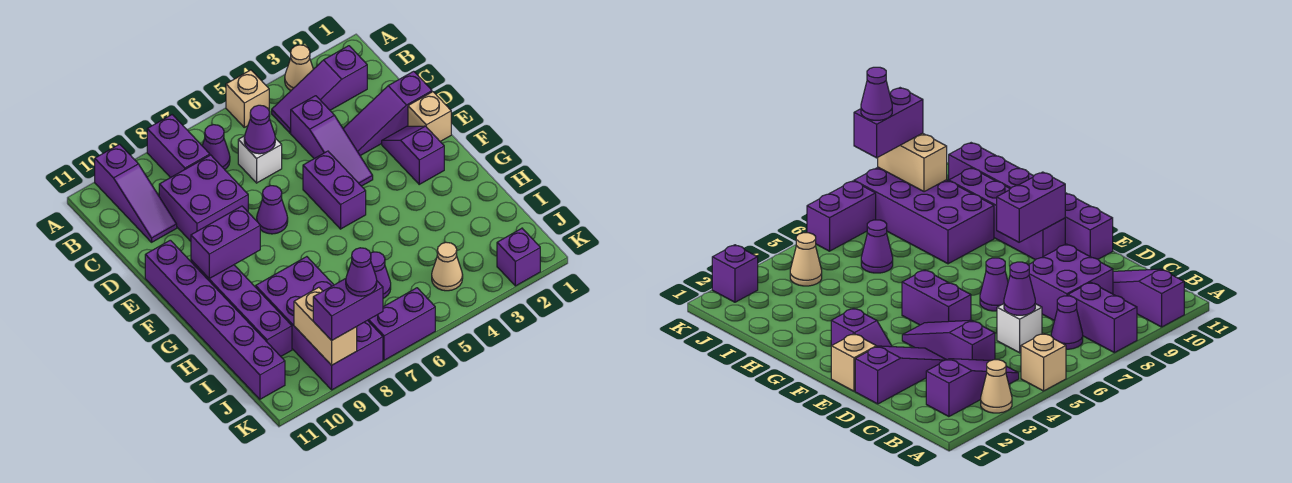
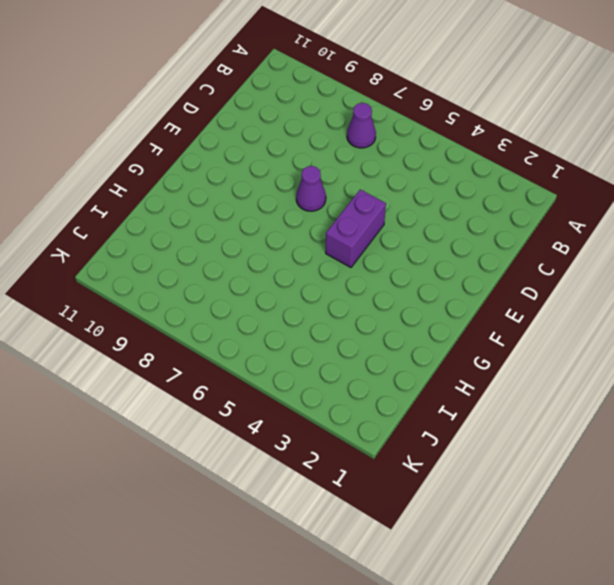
none -> tan cone A3 level 1
none -> tan brick A5 level 1
none -> purple brick A8:B8 level 1

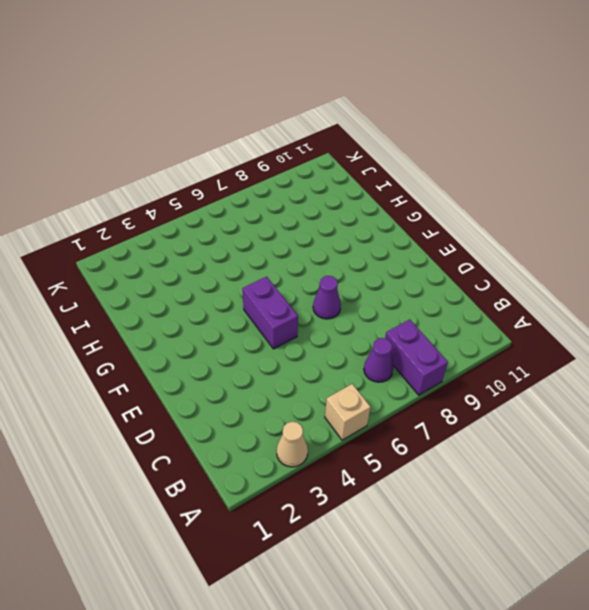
none -> purple slope A10:C10 level 1 top A
none -> purple slope B2:B4 level 1 top 2
none -> purple slope C4:E4 level 1 top C

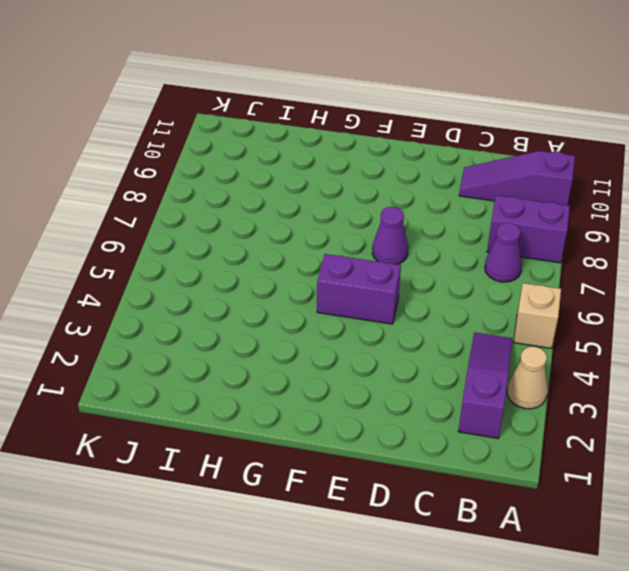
none -> purple slope C4:E4 level 1 top C
none -> white brick C6 level 1
none -> purple brick C8:D9 level 1

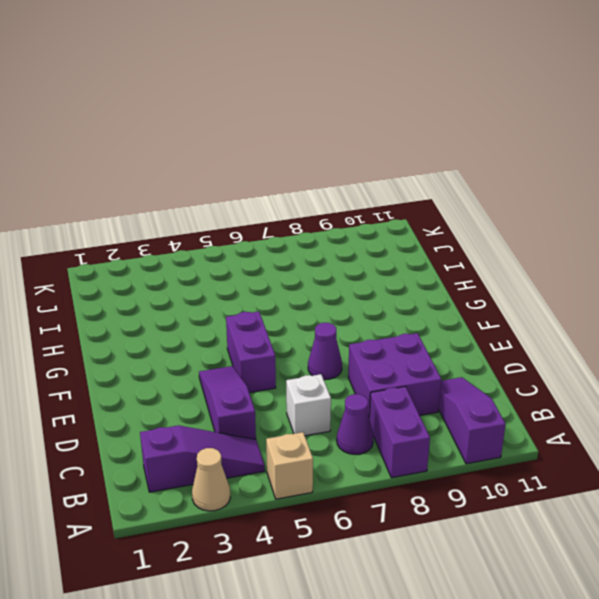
none -> purple slope D1:D3 level 1 top 1
none -> tan brick E1 level 1
none -> purple slope E2:F2 level 1 top F

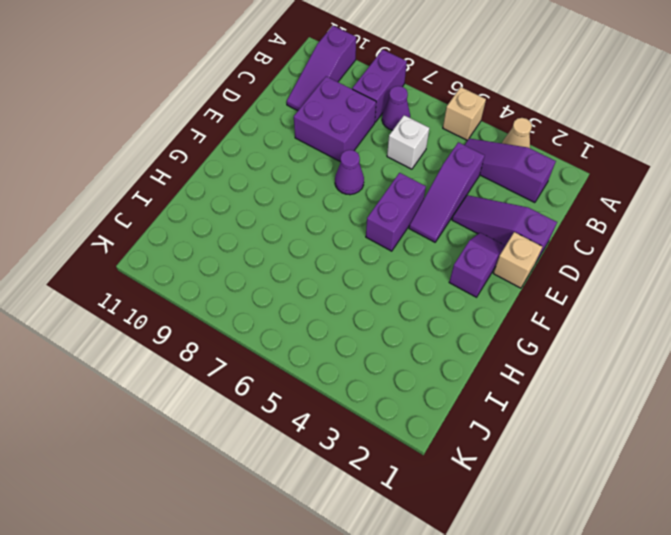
none -> purple brick E11:J11 level 1
none -> purple brick F10:I10 level 1
none -> purple brick H8:K9 level 1

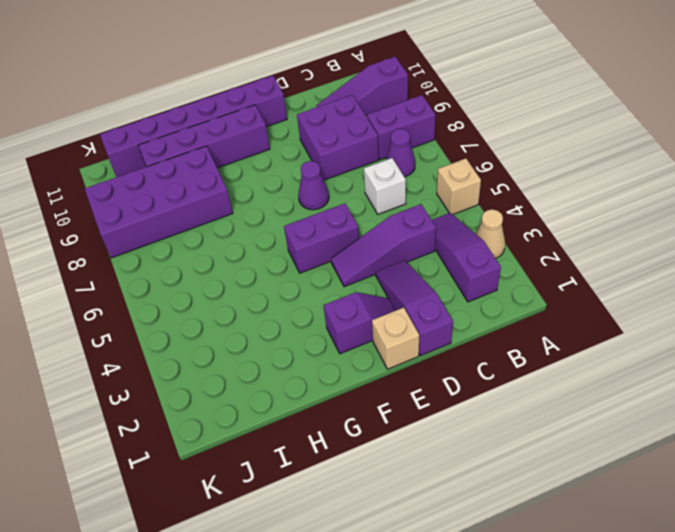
none -> purple cone I6 level 1
none -> tan cone J4 level 1
none -> purple brick K2 level 1

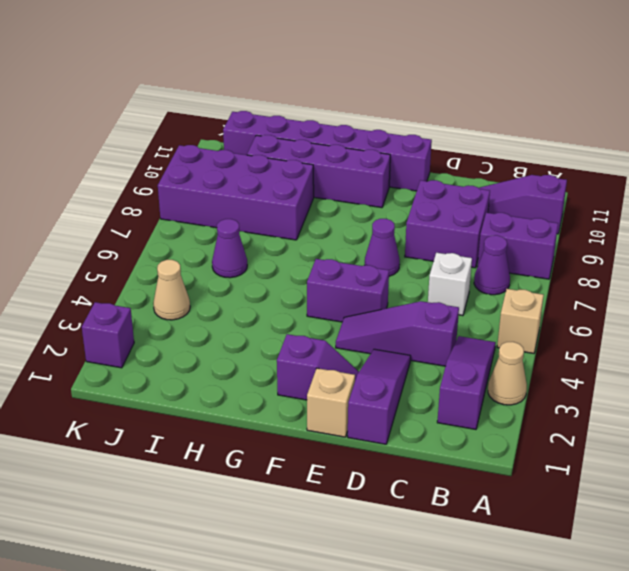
none -> purple brick K6:K7 level 1
none -> purple cone C6 level 2
none -> purple brick F9:F10 level 2

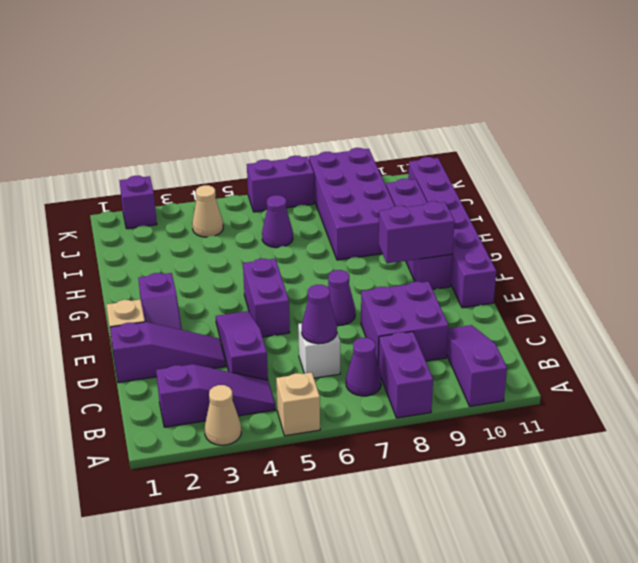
none -> tan brick J9:K9 level 2
none -> purple brick K8:K9 level 3
none -> purple cone K8 level 4

